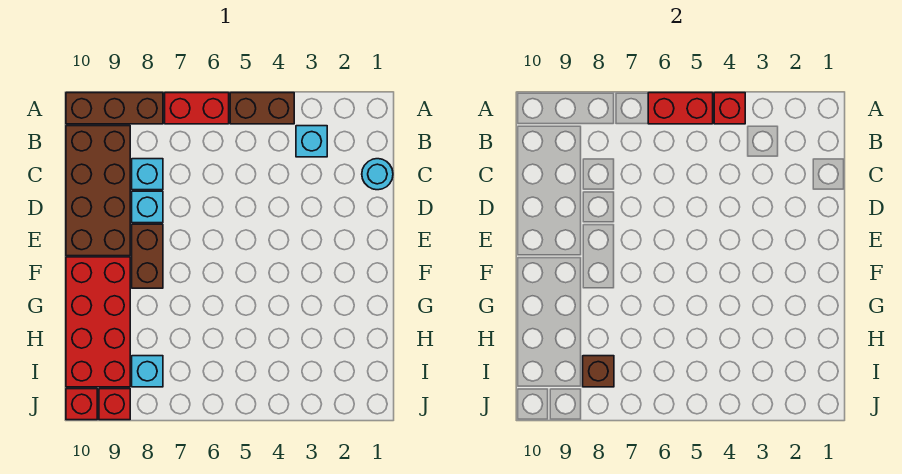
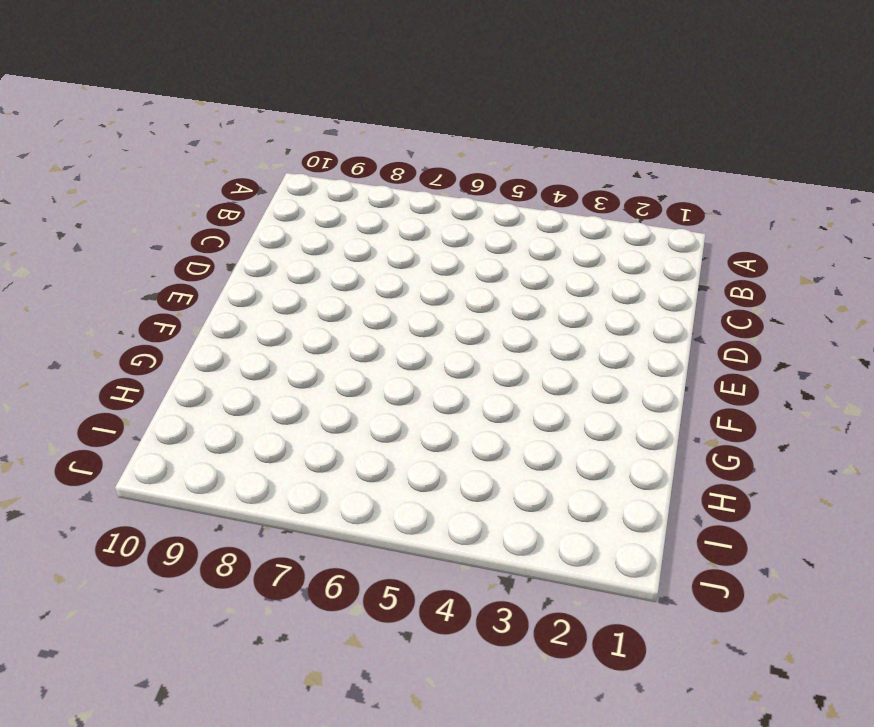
none -> brown brick A4:A5 level 1
none -> red brick A6:A7 level 1
none -> brown brick A8:A10 level 1

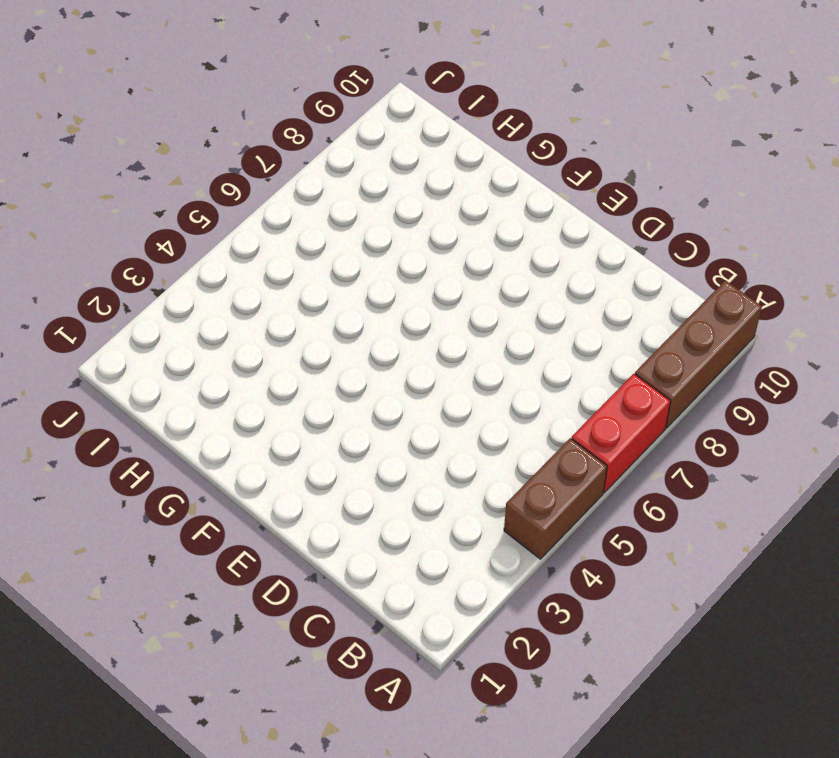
none -> cyan brick B3 level 1
none -> brown brick B9:E10 level 1
none -> cyan round brick C1 level 1

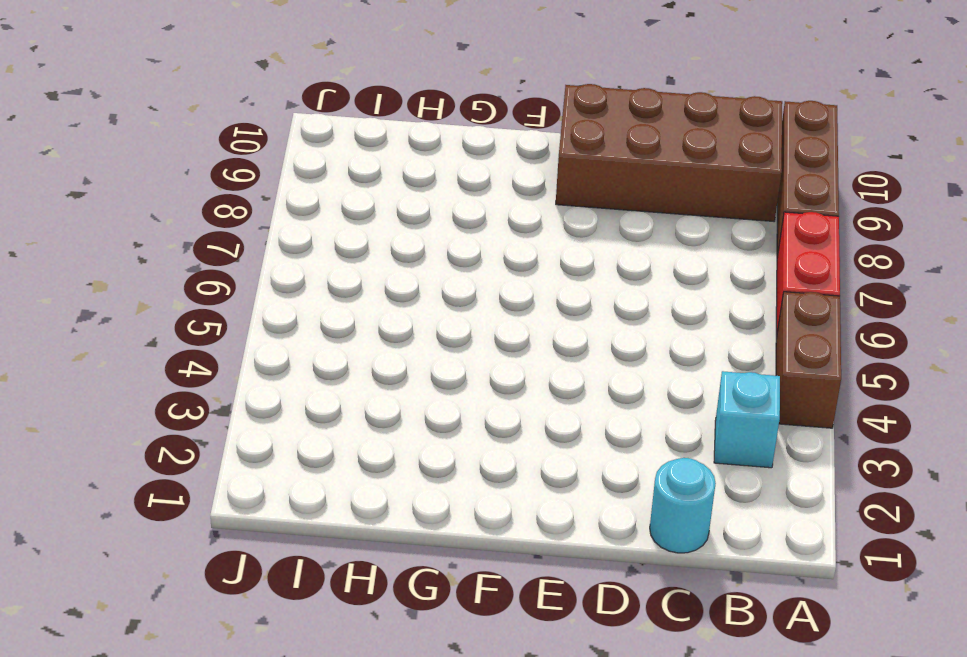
none -> cyan brick C8 level 1
none -> cyan brick D8 level 1
none -> brown brick E8:F8 level 1

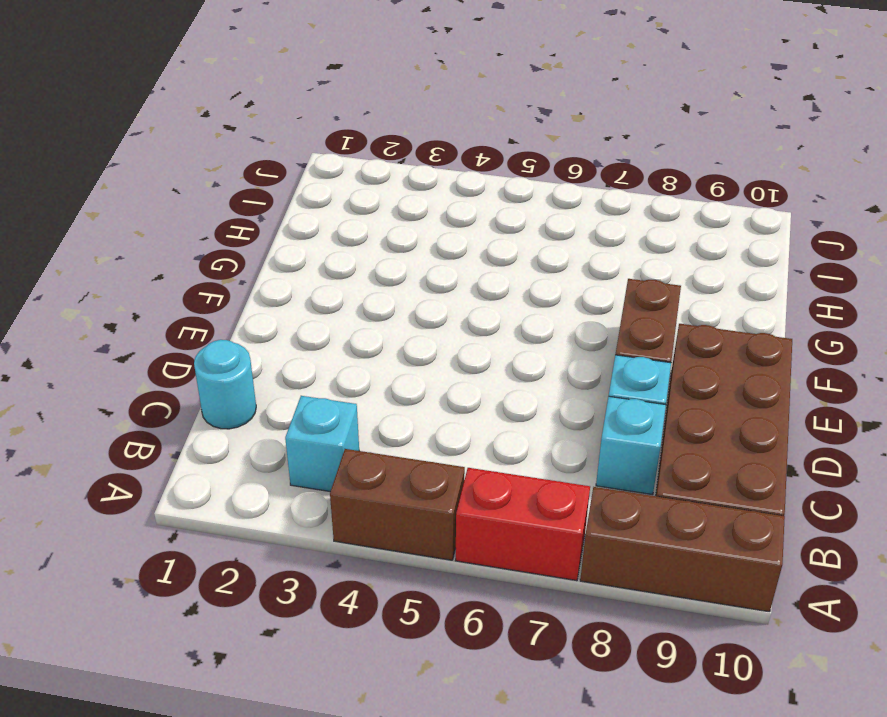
none -> red brick F9:I10 level 1
none -> cyan brick I8 level 1
none -> red brick J9 level 1

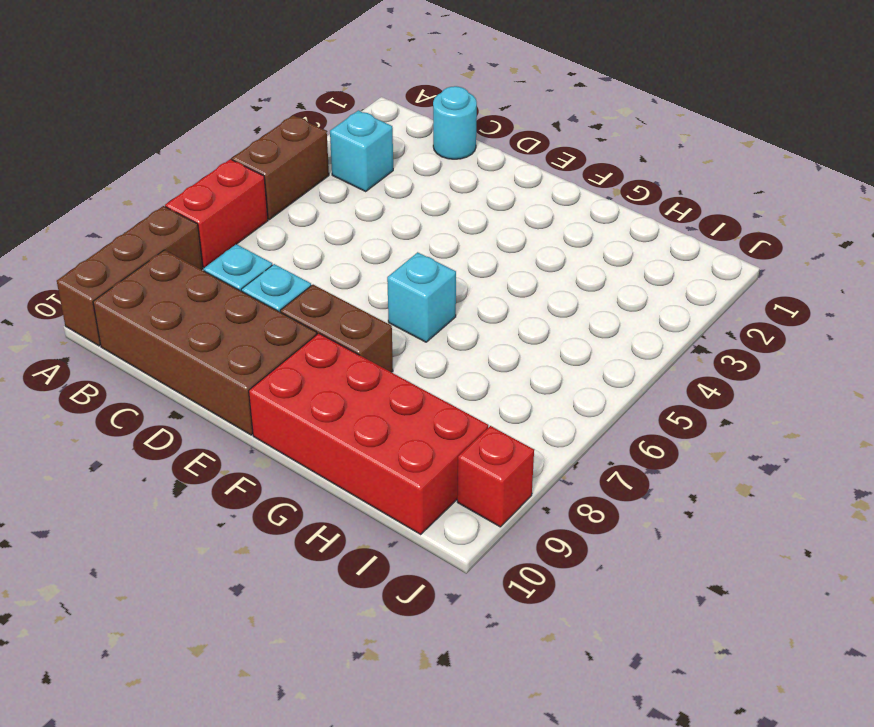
cyan brick F6 level 1 -> cyan brick I8 level 1
none -> red brick J10 level 1
none -> red brick A4 level 2
none -> red brick A5:A6 level 2

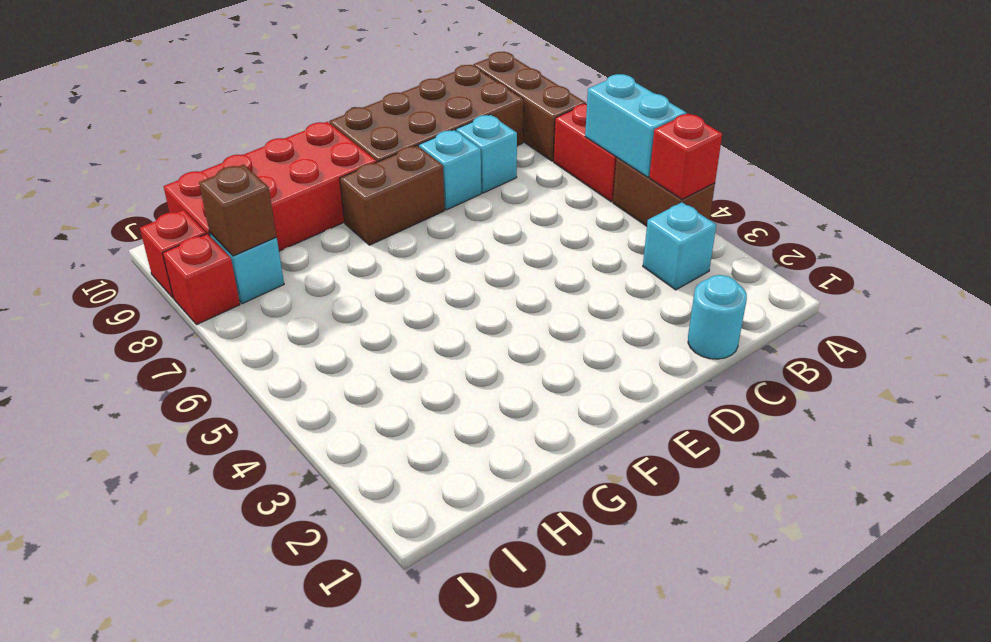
cyan brick A5:A6 level 2 -> red brick A5:A6 level 2
red brick J8 level 1 -> red brick J10 level 1

